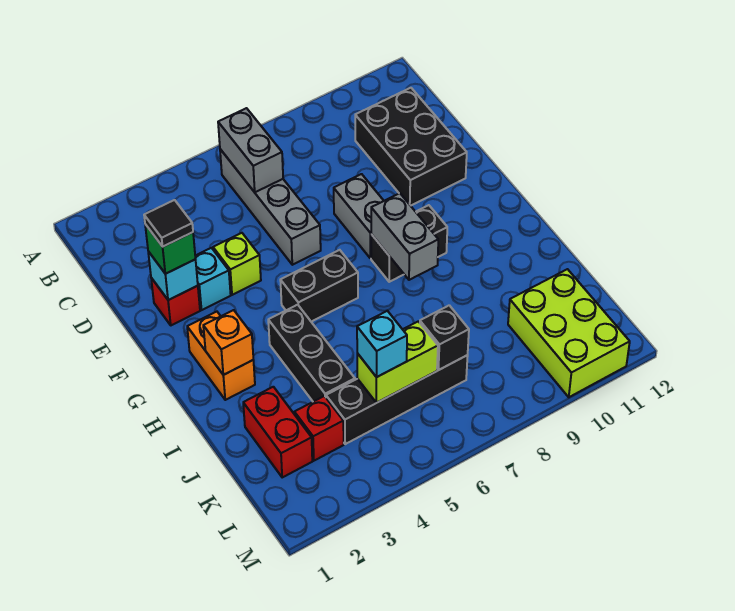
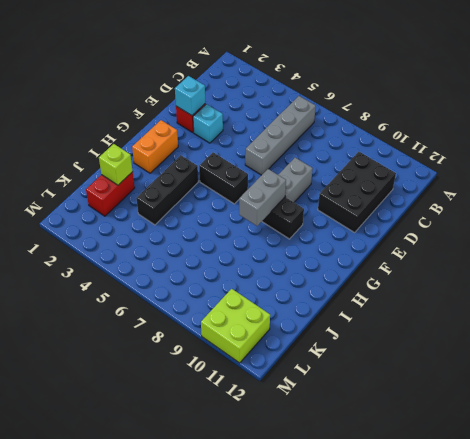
lime brick J2 level 2 -> lime brick E4 level 1
lime brick L10:M11 level 1 -> lime brick K10:M11 level 1
none -> red brick K3 level 1
none -> black brick K4:K7 level 1
none -> grey brick B6:C6 level 2

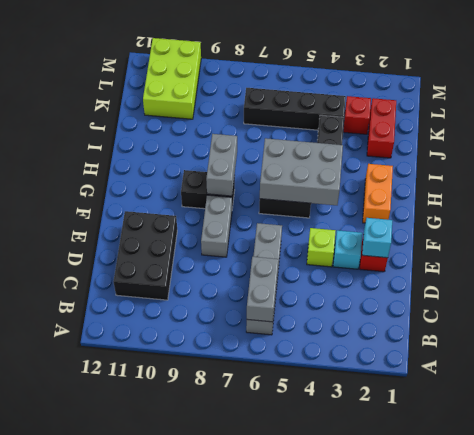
grey brick G4:H6 level 2 -> none
none -> orange brick H2 level 2
none -> lime brick K5:K6 level 2
none -> black brick K7 level 2

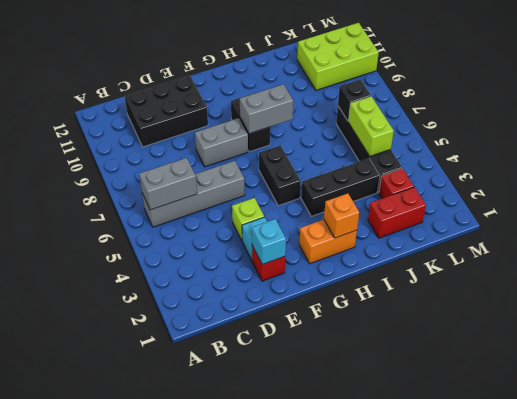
none -> green brick E2 level 3
none -> cyan brick K5 level 3
none -> black tile E2 level 4

